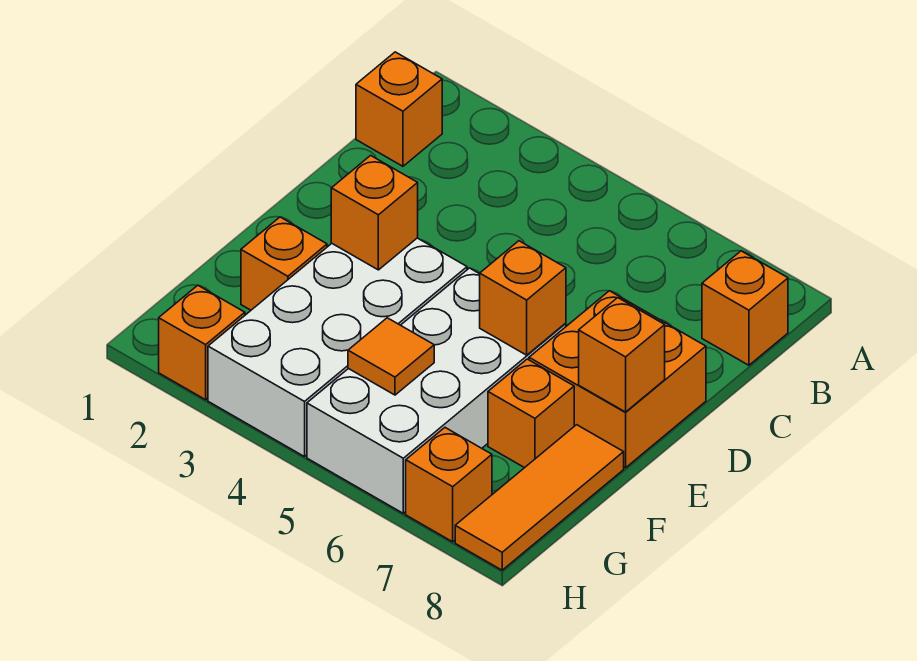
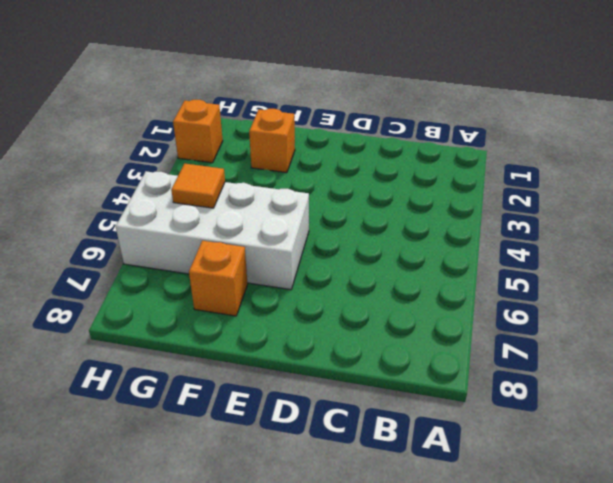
none -> orange brick B1 level 1
none -> orange brick B8 level 1
none -> orange brick D7:E8 level 1

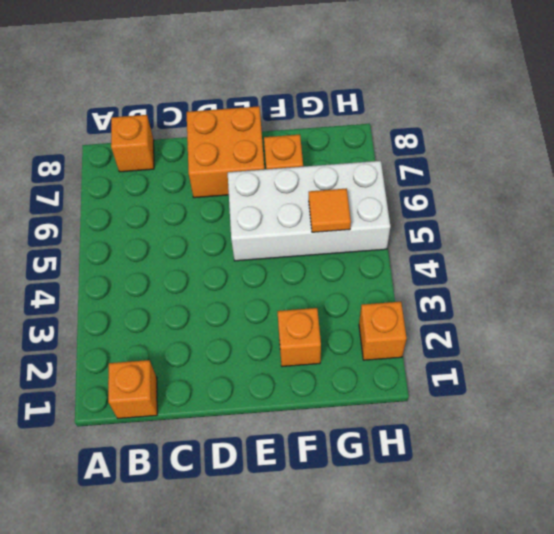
none -> white brick E3:H4 level 1
none -> orange tile F8:H8 level 1
none -> orange brick H7 level 1

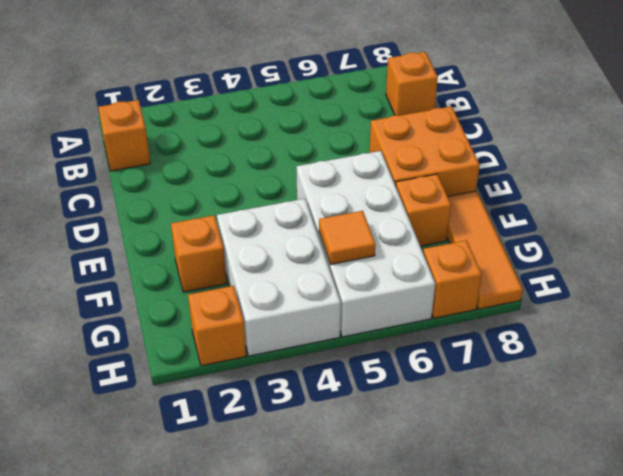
white brick F3:H4 level 1 -> white brick E3:H4 level 1
none -> orange brick E3 level 2
none -> orange brick E6 level 2
none -> orange brick E8 level 2

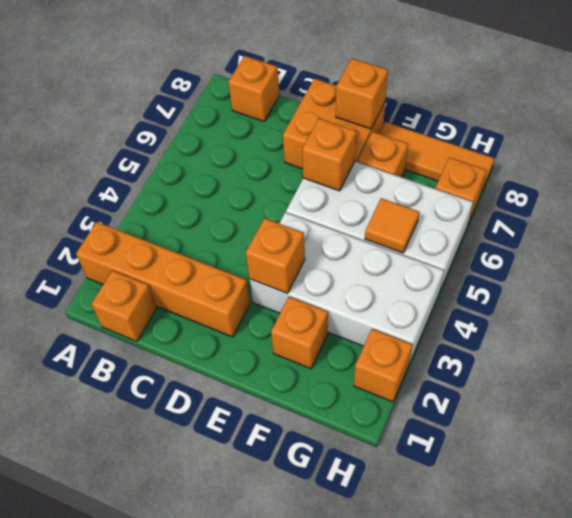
orange brick A2:D2 level 1 -> none

